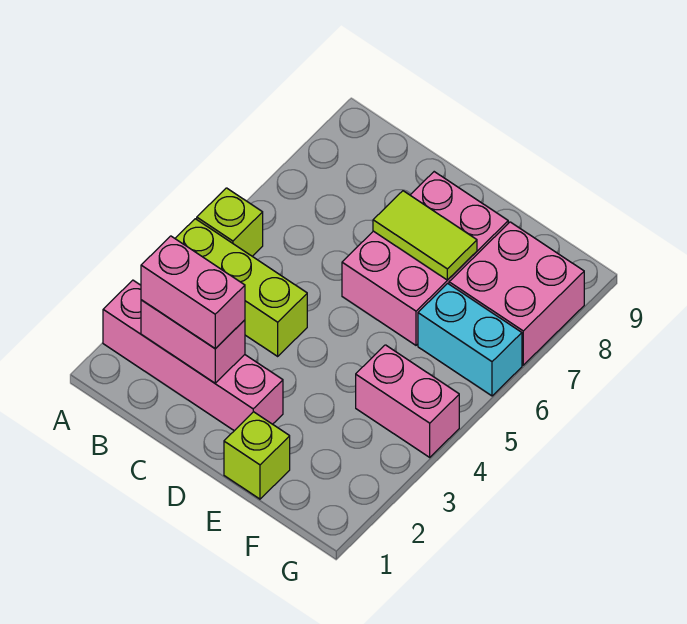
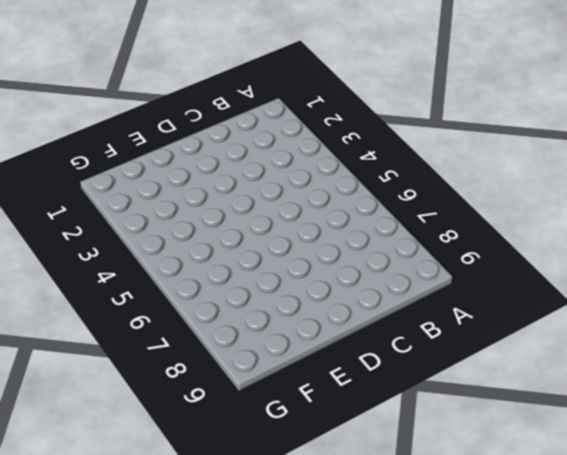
none -> pink brick A2:D2 level 1
none -> lime brick A4:C4 level 1

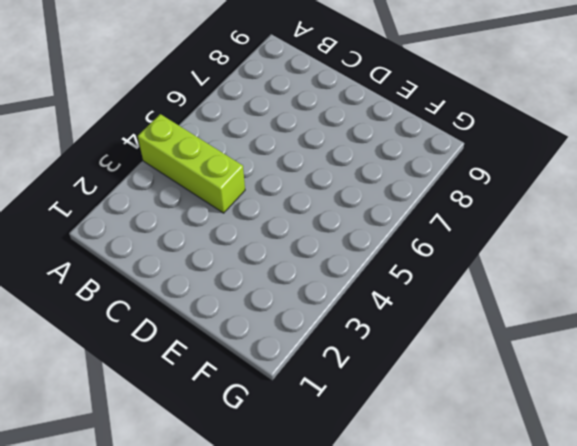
none -> pink brick A2:D2 level 1
none -> lime brick A5 level 1

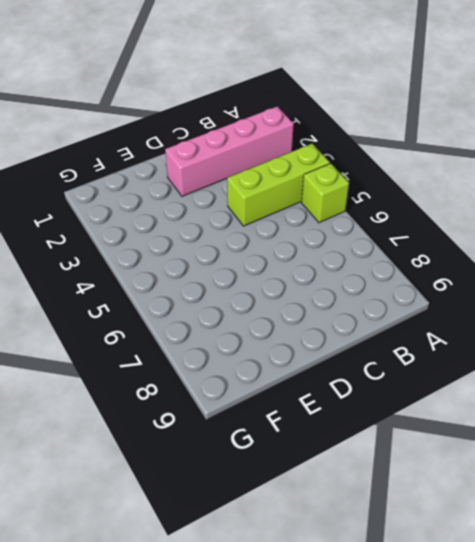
none -> pink brick D6:E8 level 1
none -> lime brick E1 level 1

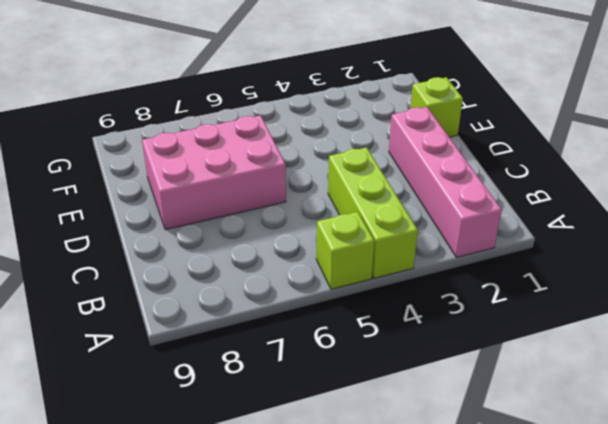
none -> pink brick F4:G4 level 1
none -> cyan brick F6:G6 level 1

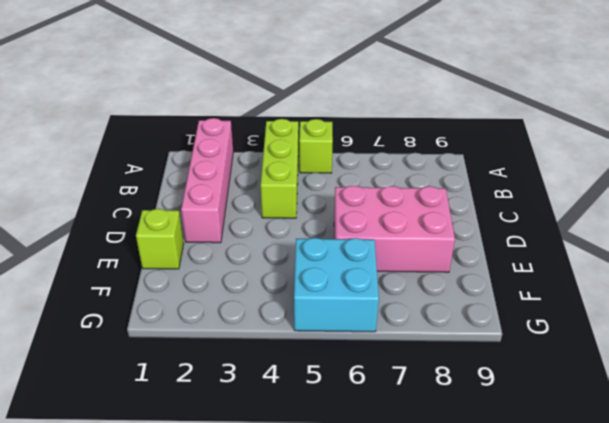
cyan brick F5:G6 level 1 -> cyan brick F6:G6 level 1
none -> pink brick F4:G4 level 1
none -> pink brick F7:G8 level 1

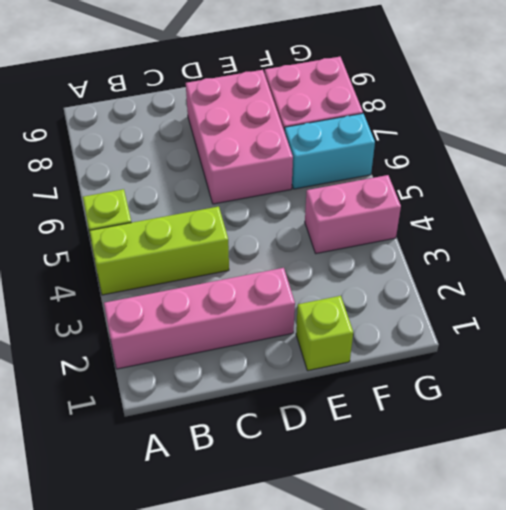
none -> pink brick B2:C2 level 2
none -> lime tile D7:E7 level 2

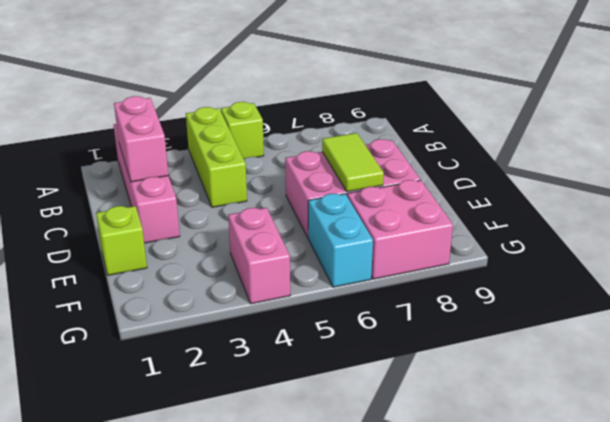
none -> pink brick B2:C2 level 3

